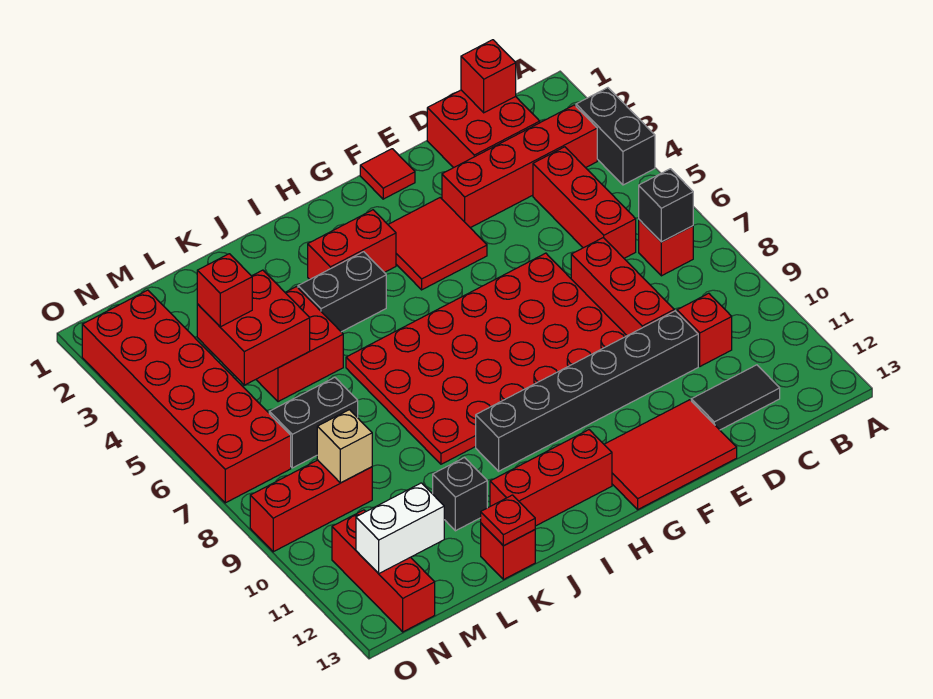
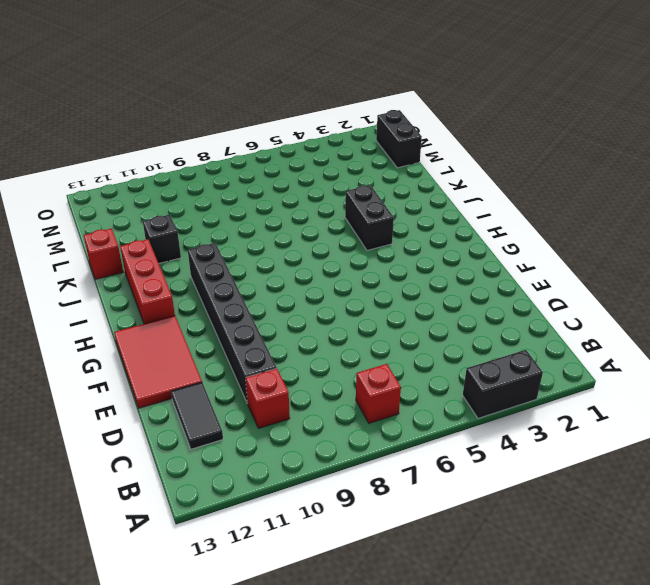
black brick M1:N1 level 1 -> black brick L7:M7 level 1
none -> red brick B3:E3 level 1
none -> red brick C1:D2 level 1
none -> red brick C4:C6 level 1
none -> red brick D7:D9 level 1

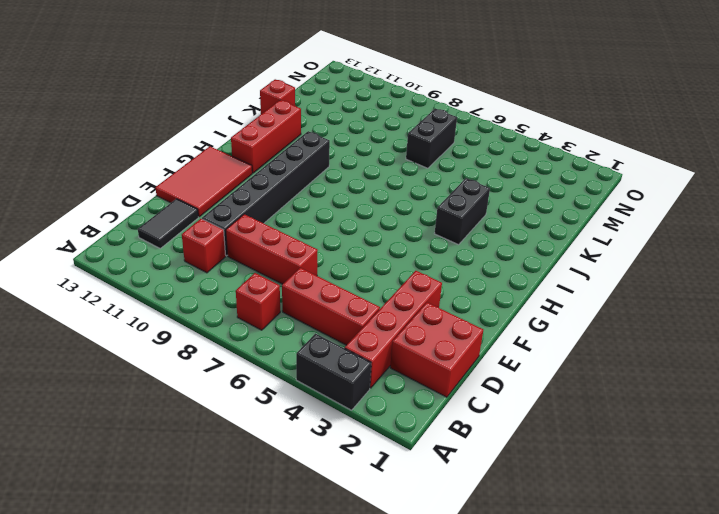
none -> red plate E6:J9 level 1
none -> red tile F1 level 1
none -> red tile F3:G4 level 1
none -> red brick H3:I3 level 1

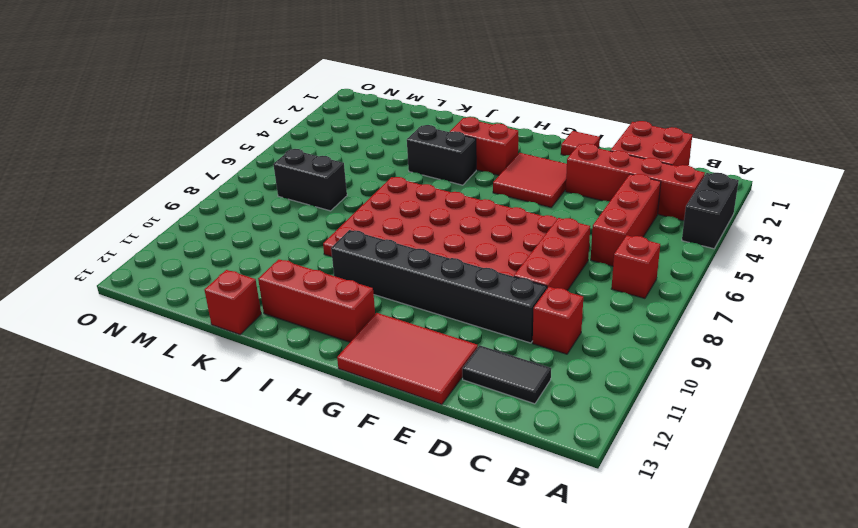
none -> red brick K4:L5 level 1
none -> black brick K11 level 1
none -> red brick M9:O9 level 1
none -> red brick N2:O7 level 1

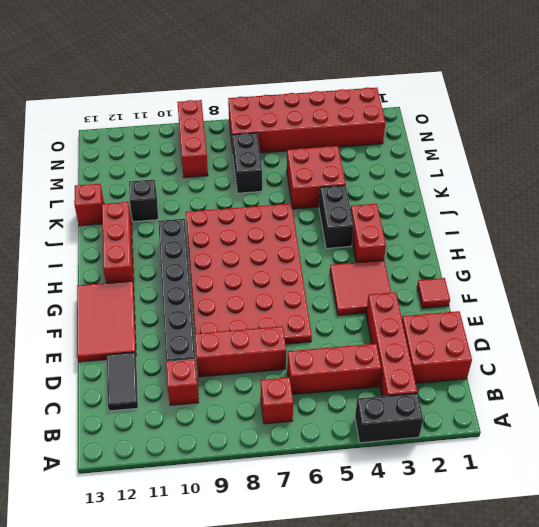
none -> red brick N11:N13 level 1
none -> black brick B7 level 2
none -> red brick C1 level 2
none -> red plate K13 level 2

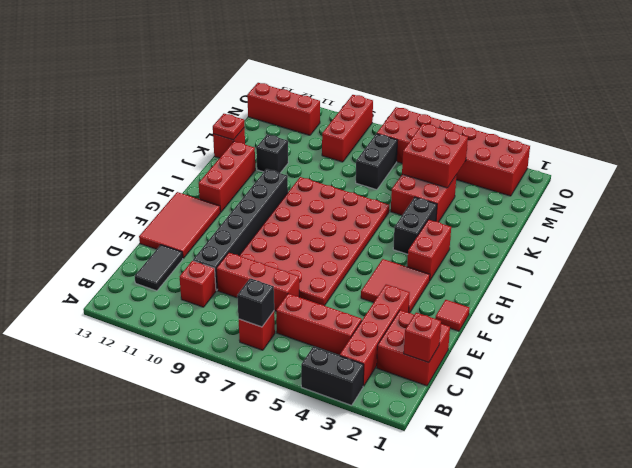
none -> tan brick M9 level 2
none -> white brick M12:N12 level 2
none -> red brick M4 level 3

